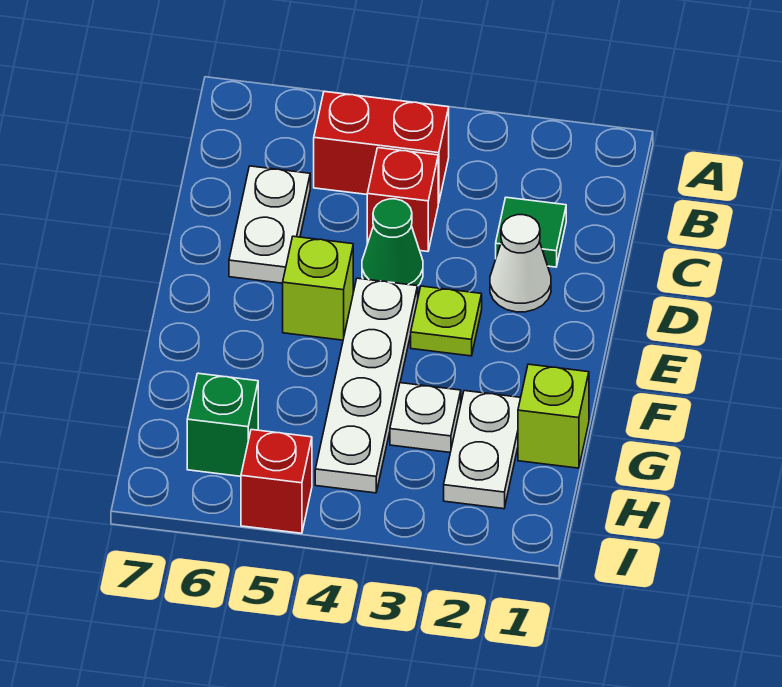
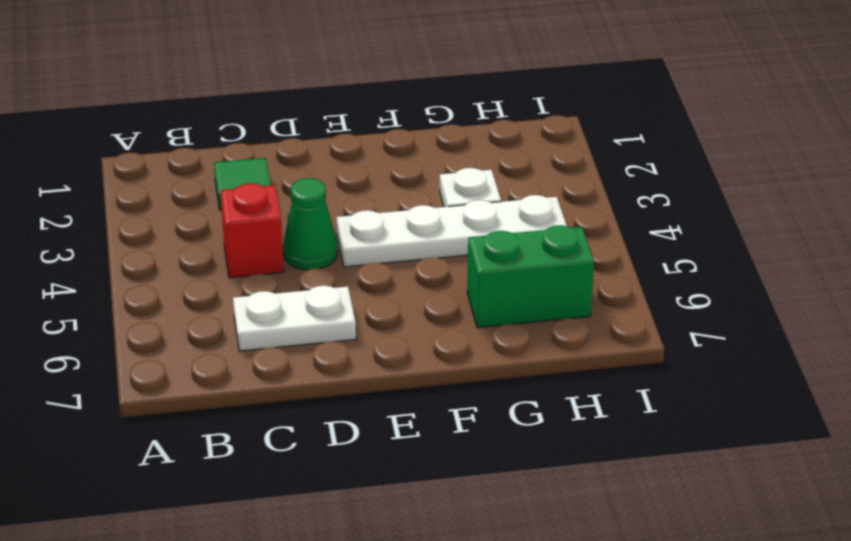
green brick G6:H6 level 1 -> green brick H6 level 1
none -> red brick B4:B5 level 1
none -> white cone D2 level 1
none -> lime plate E3 level 1

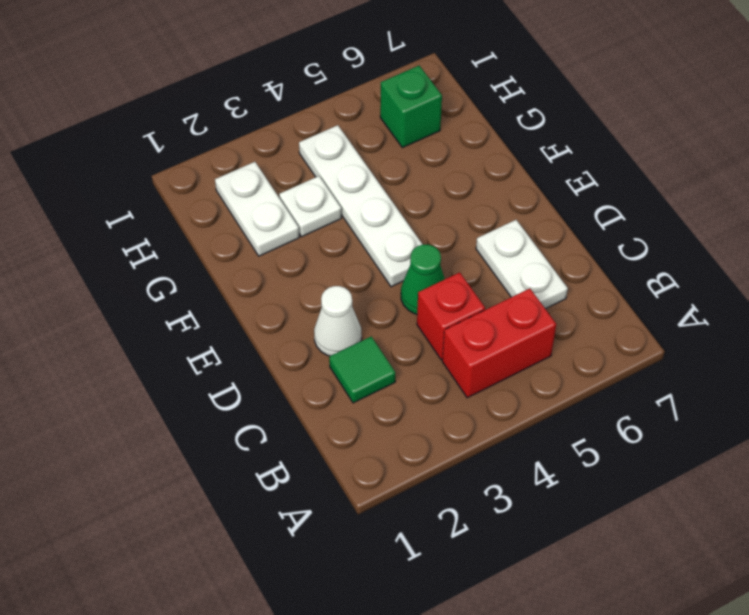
none -> lime plate E3 level 1
none -> lime brick E5 level 1
none -> lime brick G1 level 1

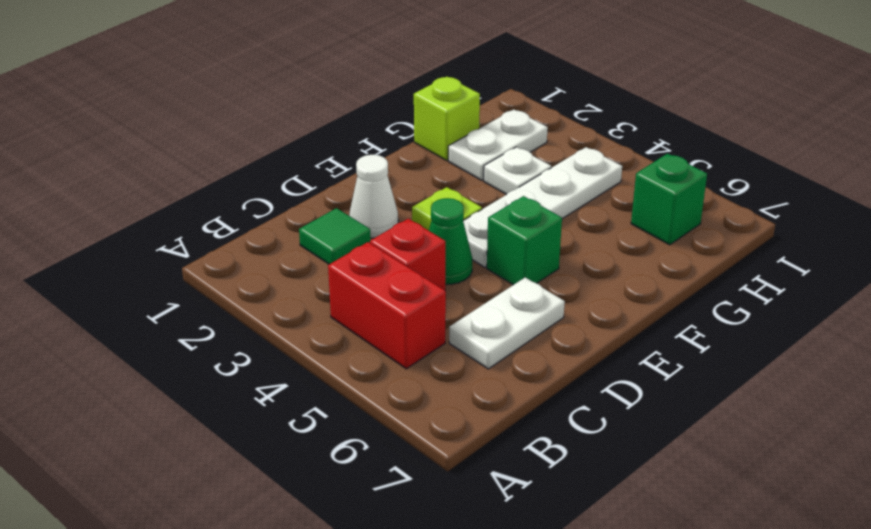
green brick E5 level 1 -> lime brick E5 level 1
none -> red brick I5 level 1

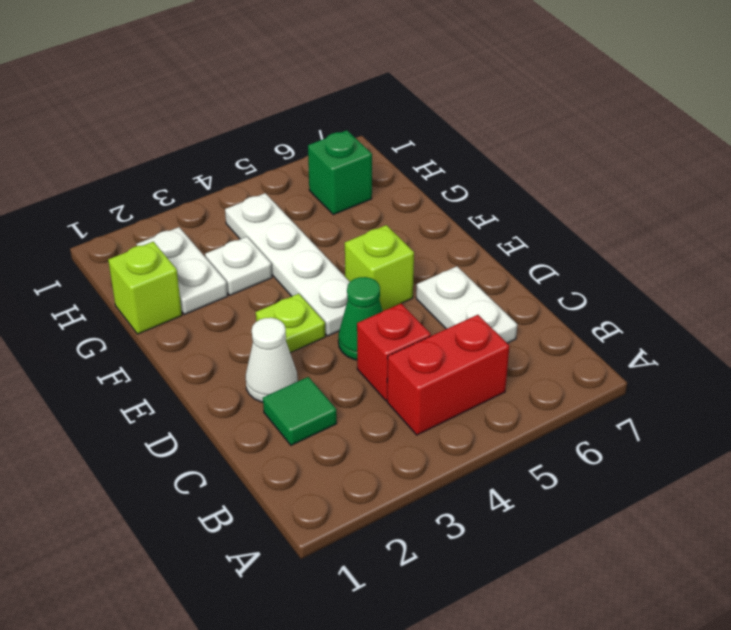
none -> red brick I5 level 1

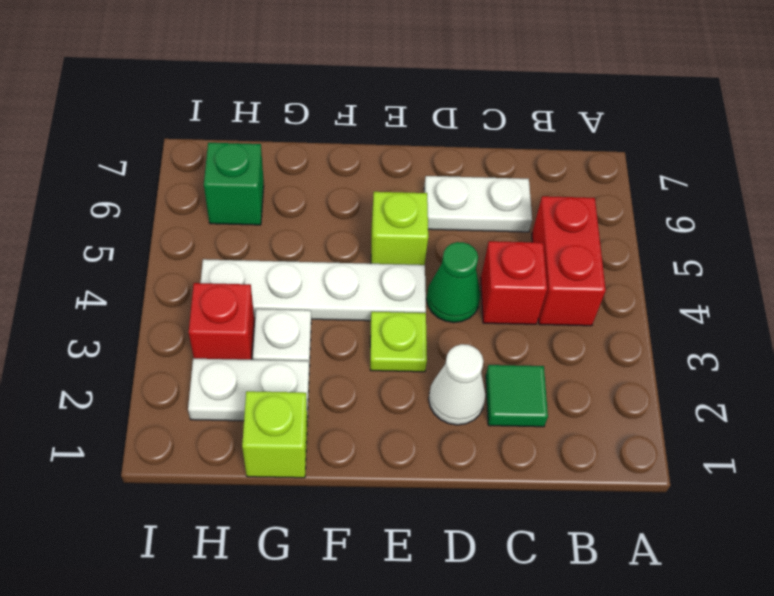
red brick H3 level 1 -> red brick I5 level 1

